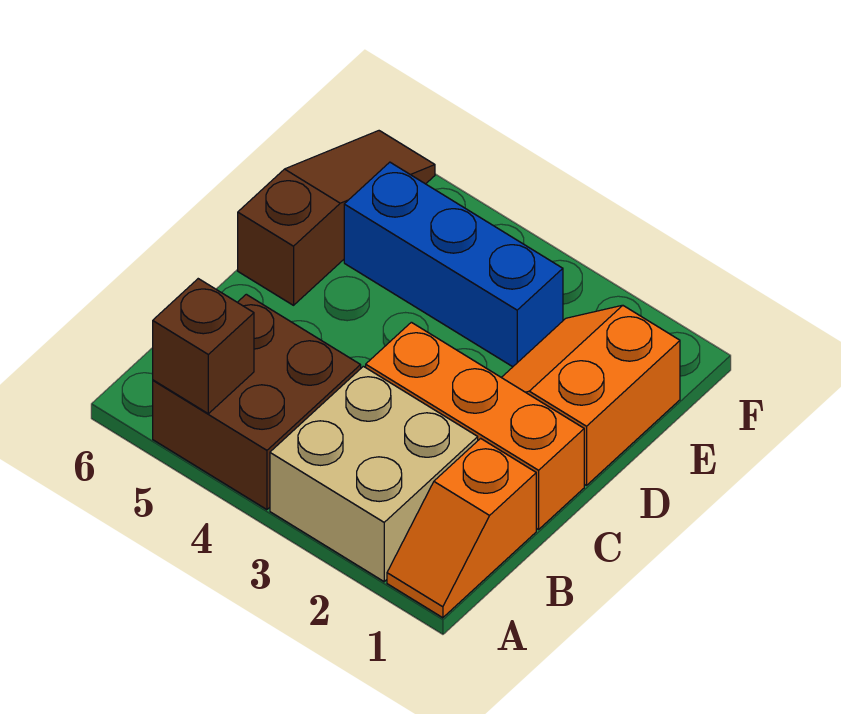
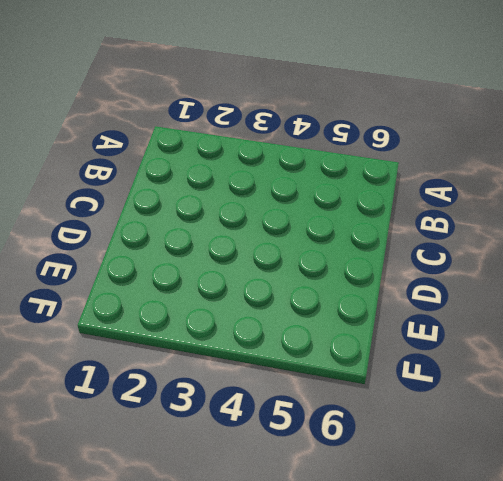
none -> orange slope A1:B1 level 1 top B
none -> tan brick A2:B3 level 1

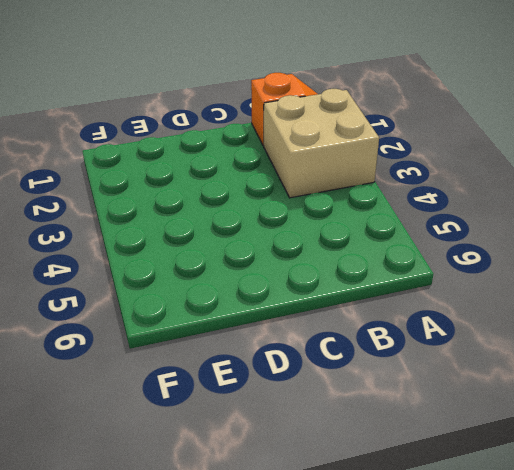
none -> brown brick A4:B5 level 1
none -> orange brick C1:C3 level 1

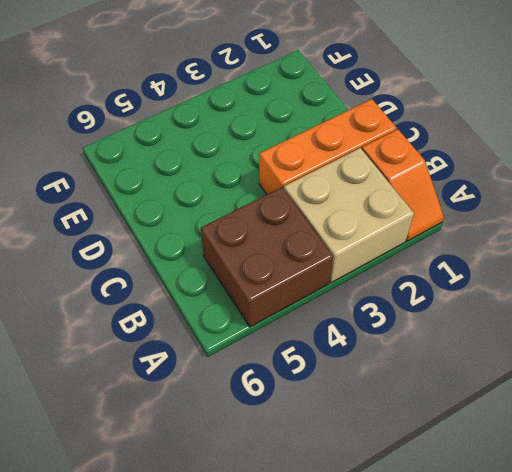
none -> orange slope D1:E2 level 1 top 1
none -> brown slope D6:F6 level 1 top D

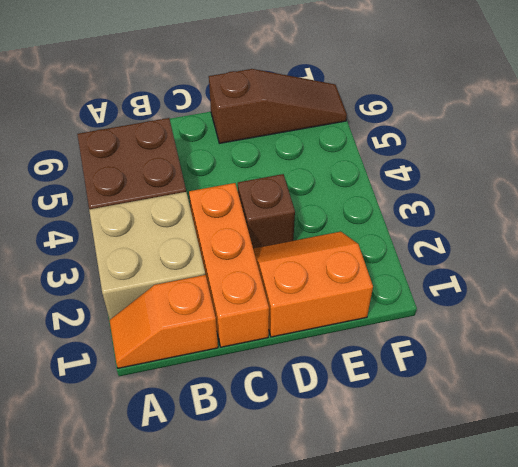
brown brick D3 level 1 -> brown brick A5 level 2
none -> blue brick E3:E5 level 1

